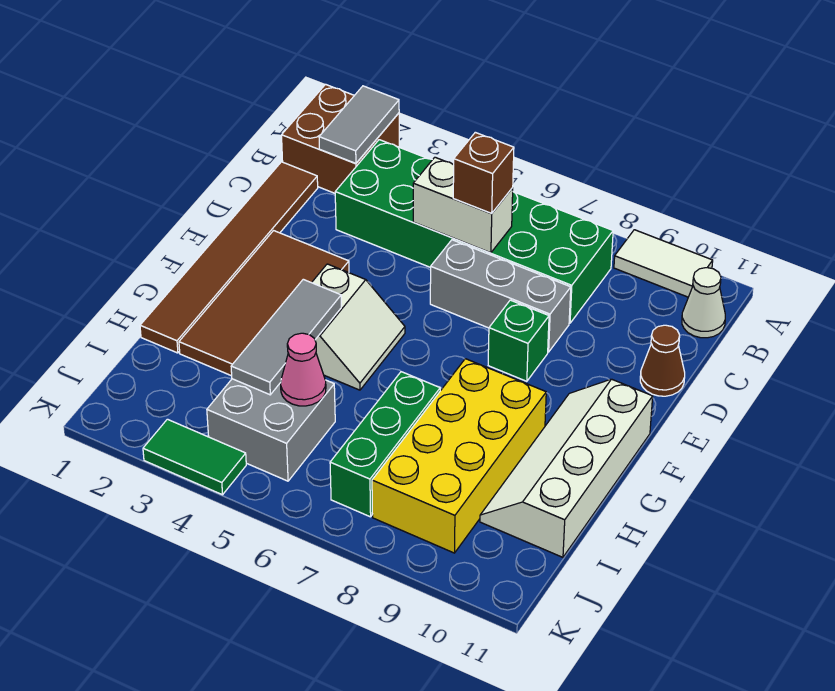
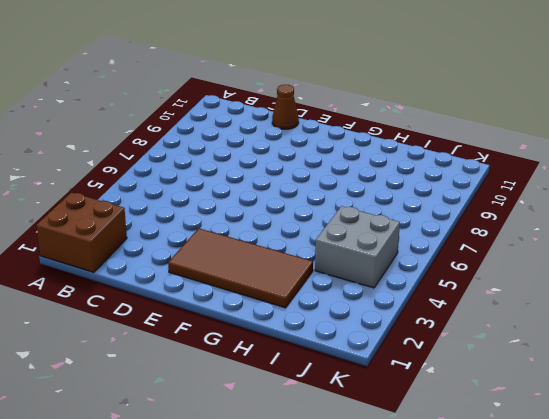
none -> white tile A9:A10 level 1
none -> green brick B3:C8 level 1
none -> white cone B11 level 1

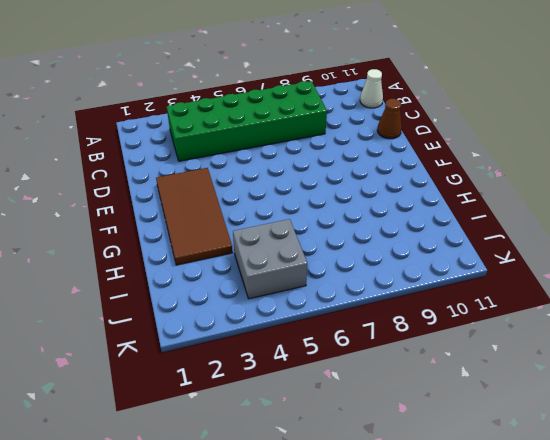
none -> brown brick A1:B2 level 1
none -> white tile A9:A10 level 1
none -> brown tile C1:H1 level 1

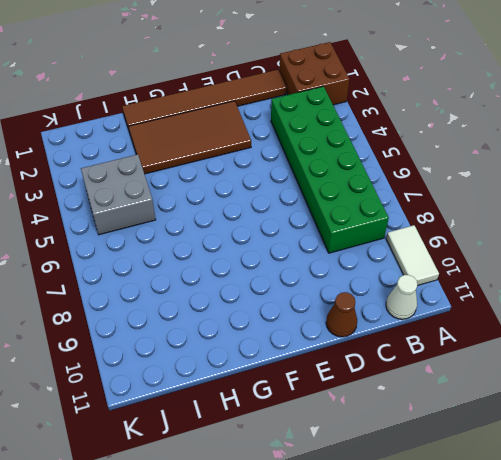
none -> grey brick D6:D8 level 1
none -> green brick E8 level 1
none -> white slope F4:G5 level 1 top 4

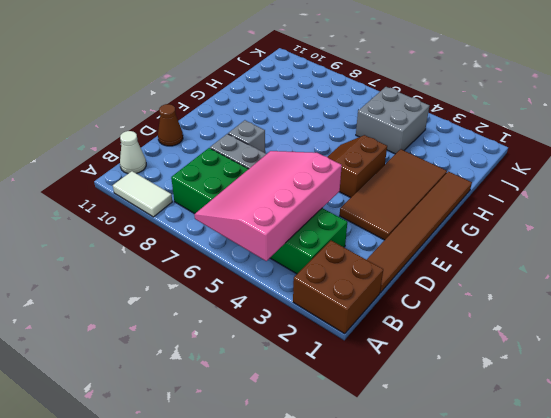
pink slope A4:D6 level 2 top 4 -> white brick C5:C6 level 2
grey brick E8 level 1 -> green brick E8 level 1
brown slope F4:G5 level 1 top 4 -> white slope F4:G5 level 1 top 4
none -> white slope F10:I11 level 1 top 11
none -> yellow brick G8:J9 level 1
none -> green brick H7:J7 level 1

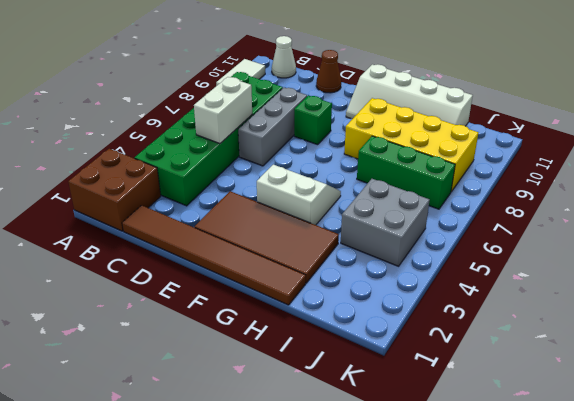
none -> green tile K3:K4 level 1
none -> grey tile A2:B2 level 2
none -> grey tile G4:I4 level 2

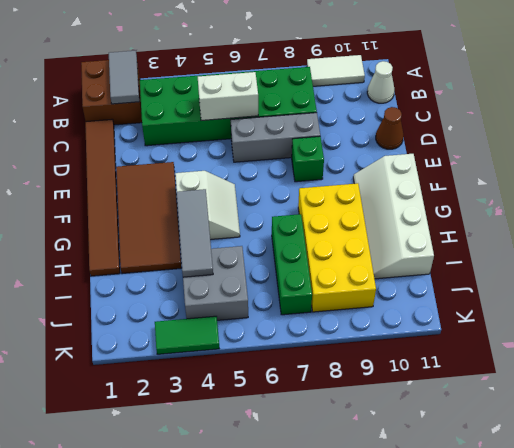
none -> pink cone I5 level 2
none -> brown brick C6 level 3

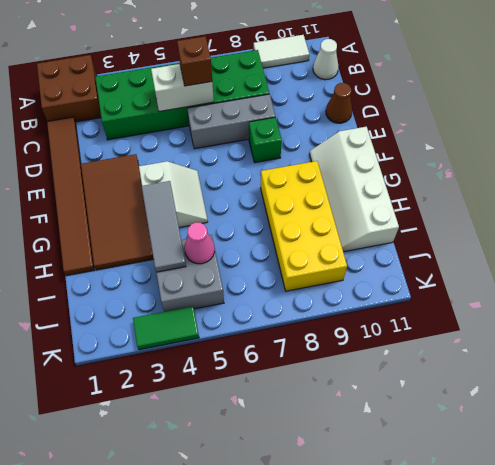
none -> green brick H7:J7 level 1
none -> grey tile A2:B2 level 2

